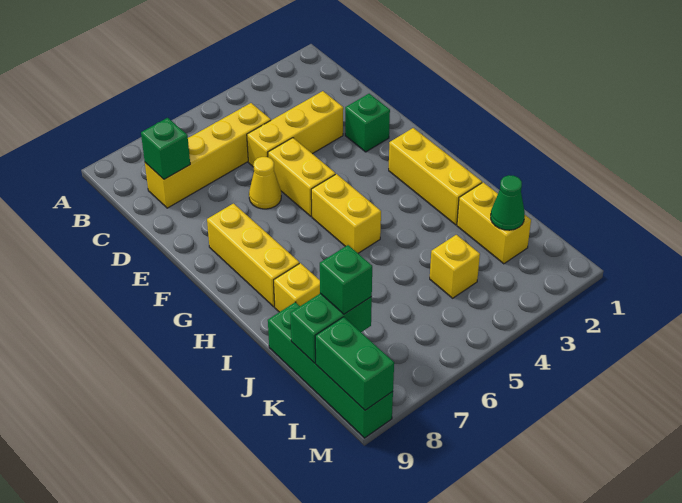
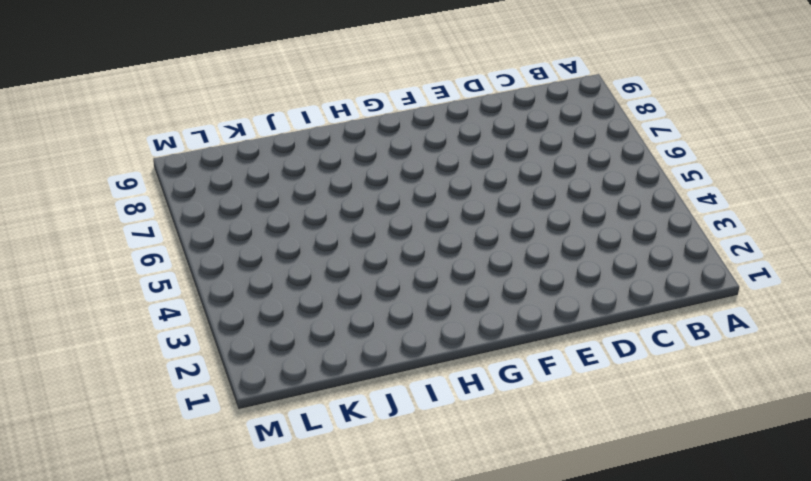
none -> yellow brick C5:C8 level 1
none -> yellow brick D3:D5 level 1
none -> green brick E2 level 1

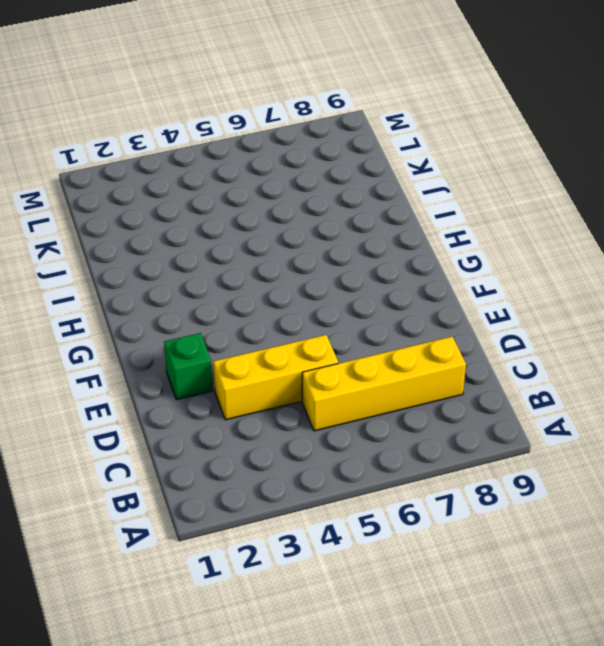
none -> yellow brick E5:F5 level 1
none -> yellow cone E6 level 1
none -> yellow brick F8:H8 level 1

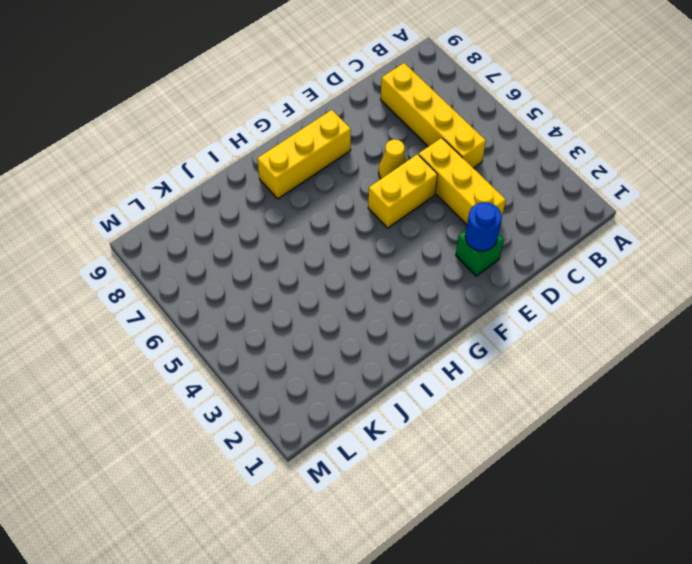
blue round brick E2 level 2 -> none
none -> yellow brick G2:I2 level 1
none -> yellow brick G5:H5 level 1
none -> yellow brick I8 level 1

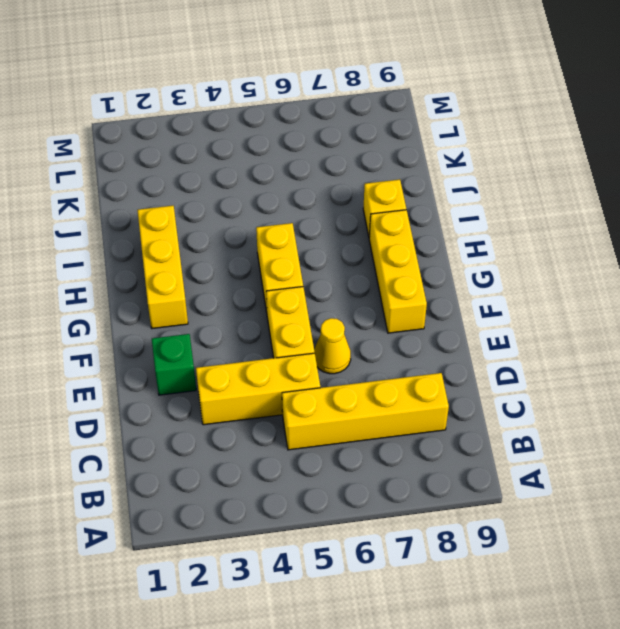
none -> yellow brick J2:K2 level 1
none -> green brick J9:M9 level 1
none -> yellow brick K4 level 1

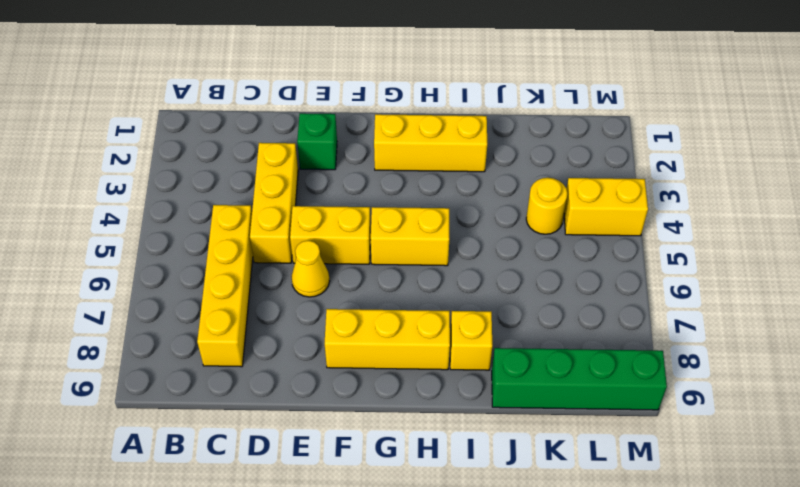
yellow round brick K4 level 1 -> yellow brick K4 level 1
yellow brick L4:M4 level 1 -> yellow brick J2:K2 level 1
none -> green brick C8 level 2
none -> green cone K2 level 2
none -> green brick K8:K9 level 2

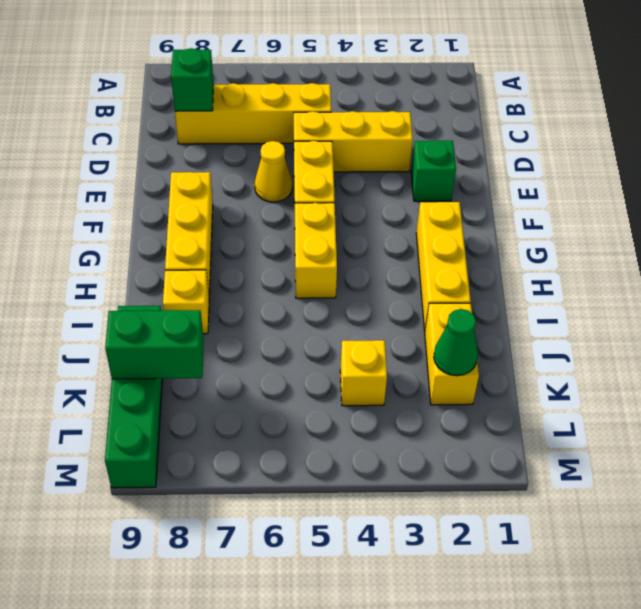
none -> green brick L9:M9 level 2
none -> green brick K8 level 3

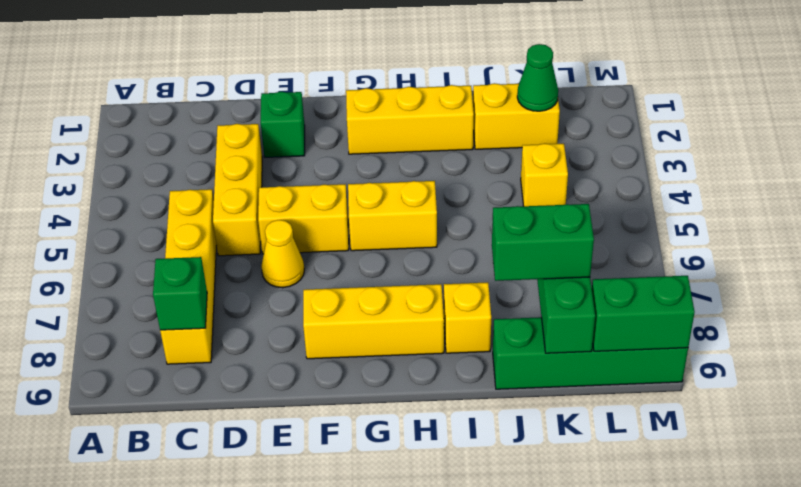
green brick J8:K8 level 3 -> green brick K8 level 3

